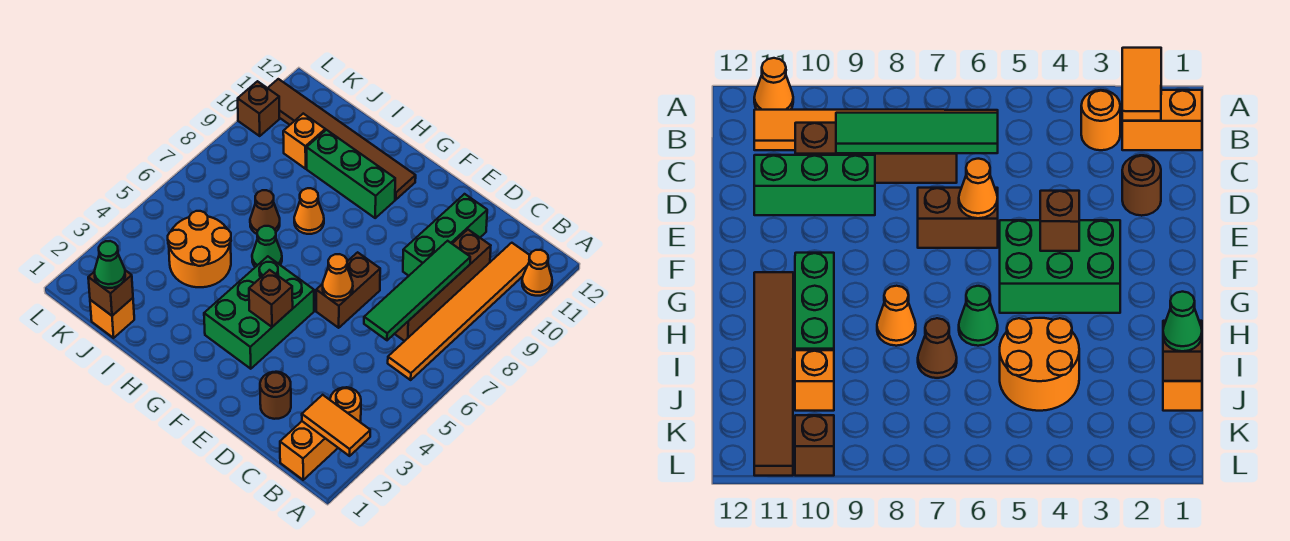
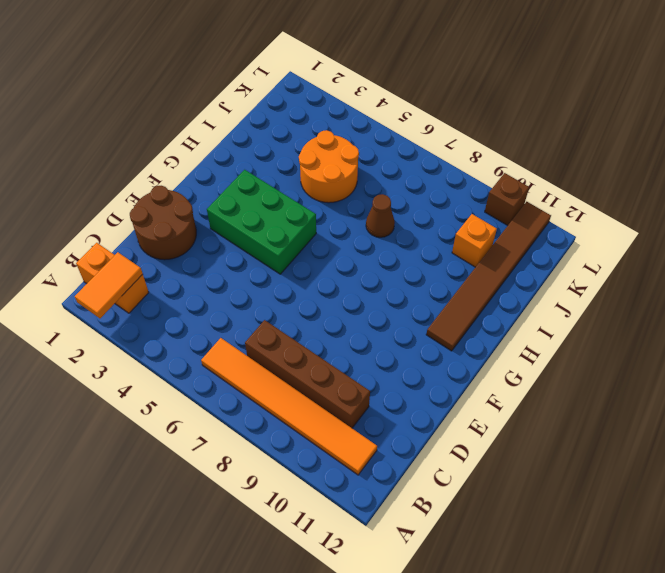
brown round brick D1:E2 level 1 -> brown round brick D2 level 1
none -> orange cone A11 level 1
none -> orange round brick B3 level 1
none -> green brick D9:D11 level 1

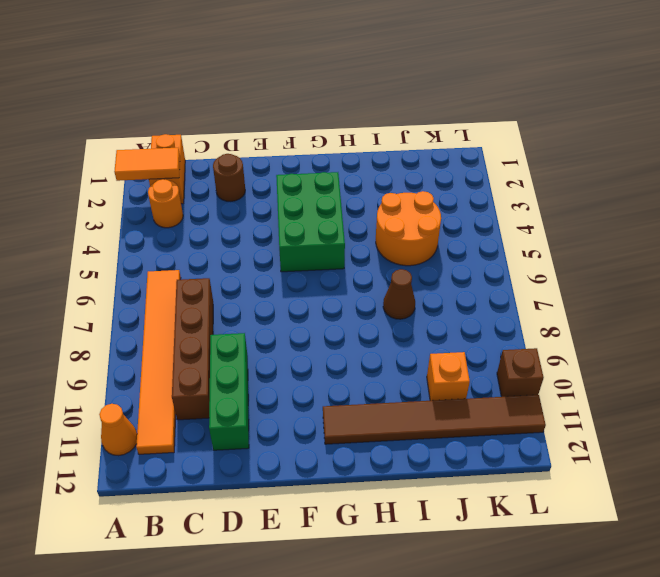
none -> brown brick E6:E7 level 1
none -> green brick G10:I10 level 1
none -> green cone H6 level 1

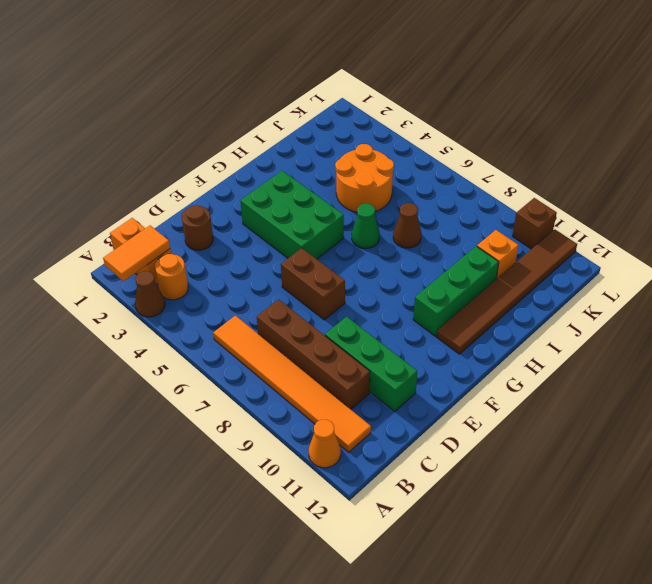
brown cone A3 level 1 -> none
none -> orange cone H8 level 1
none -> orange brick J1 level 1
none -> green tile C6:C9 level 2

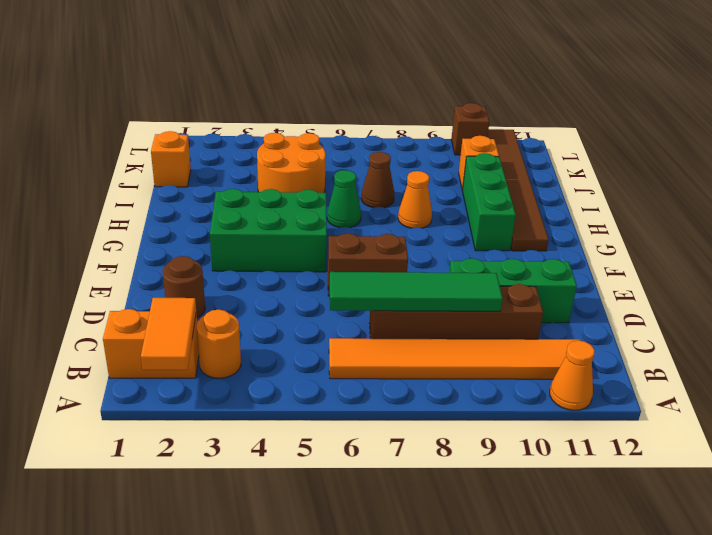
none -> orange cone E6 level 2
none -> brown brick F4 level 2
none -> brown brick J1 level 2

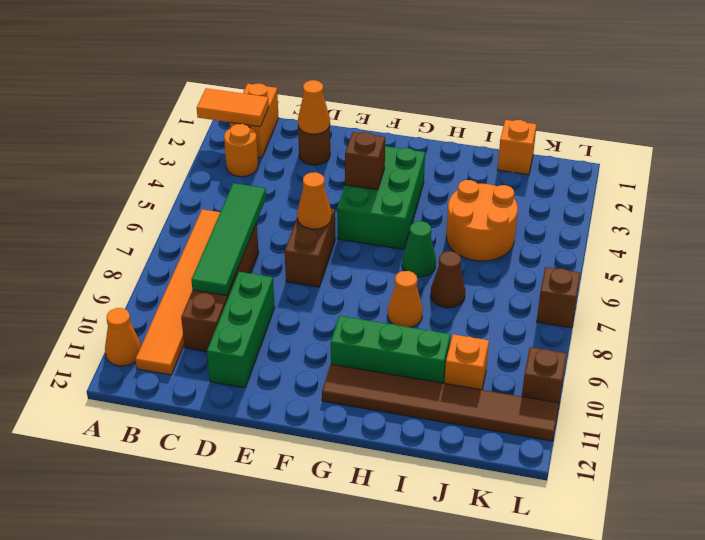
orange cone D2 level 2 -> none
brown brick L7 level 1 -> brown brick J1 level 2
none -> green cone J1 level 3

